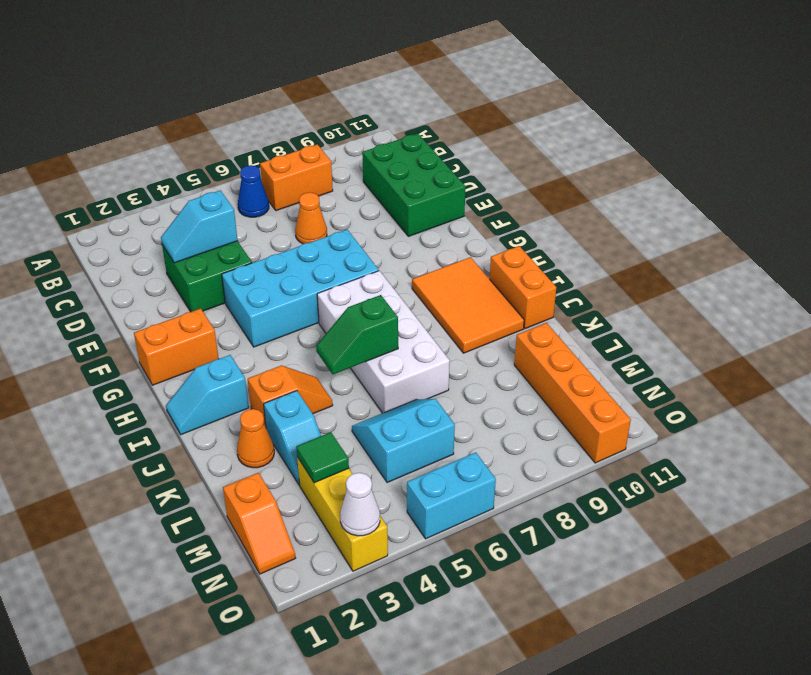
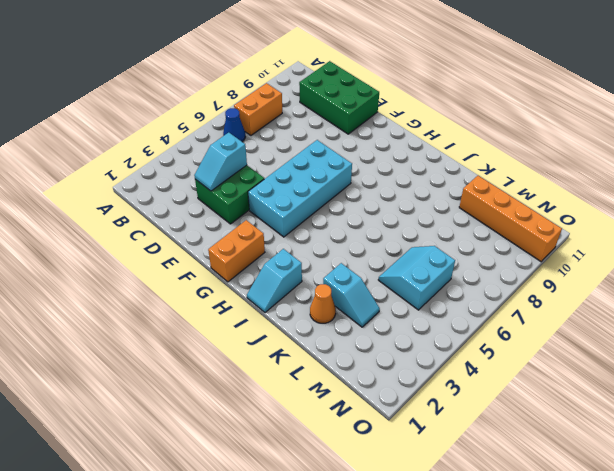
none -> orange cone D7 level 1
none -> white brick H6:K7 level 1
none -> orange tile H9:J10 level 1

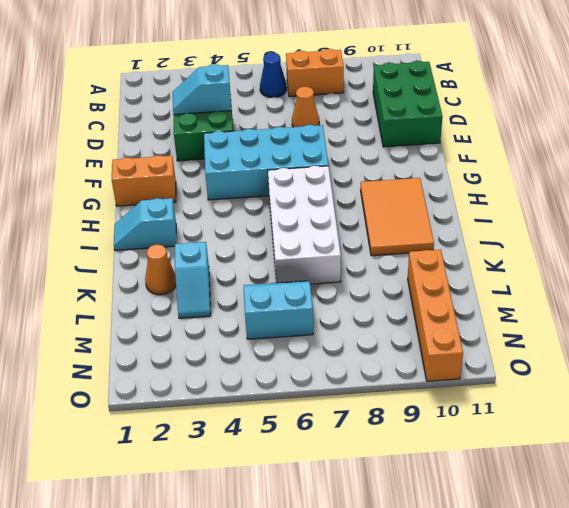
none -> orange brick I11:J11 level 1
none -> orange slope J3:J4 level 1 top 3
none -> orange slope M1:N1 level 1 top M

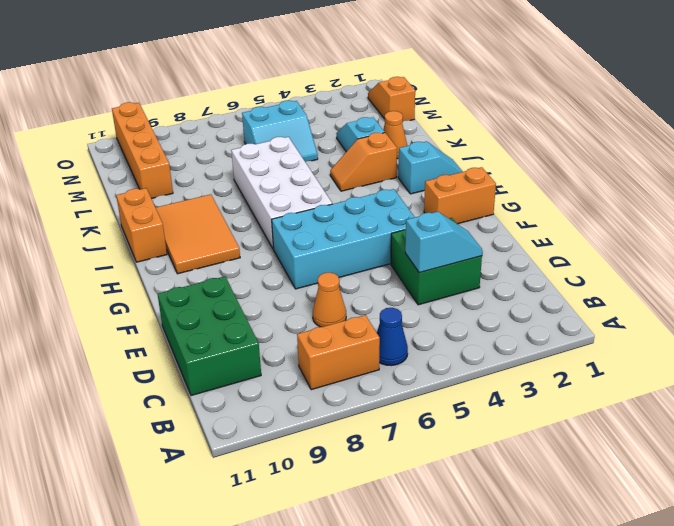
none -> yellow brick M3:O3 level 1
none -> cyan brick O5:O6 level 1
none -> green slope J5:J6 level 2 top 6

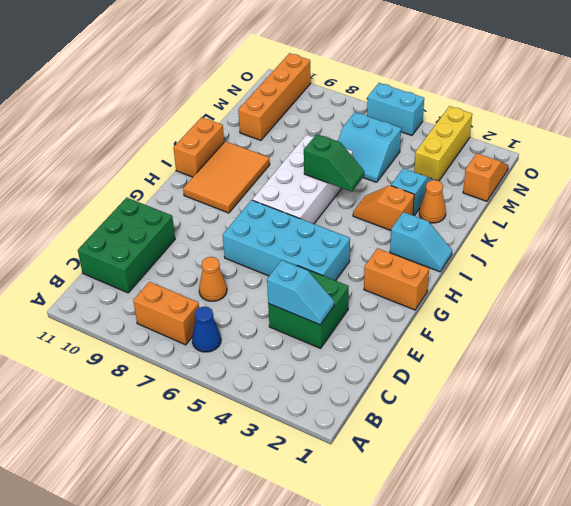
none -> green tile M3 level 2
none -> white cone O3 level 2

